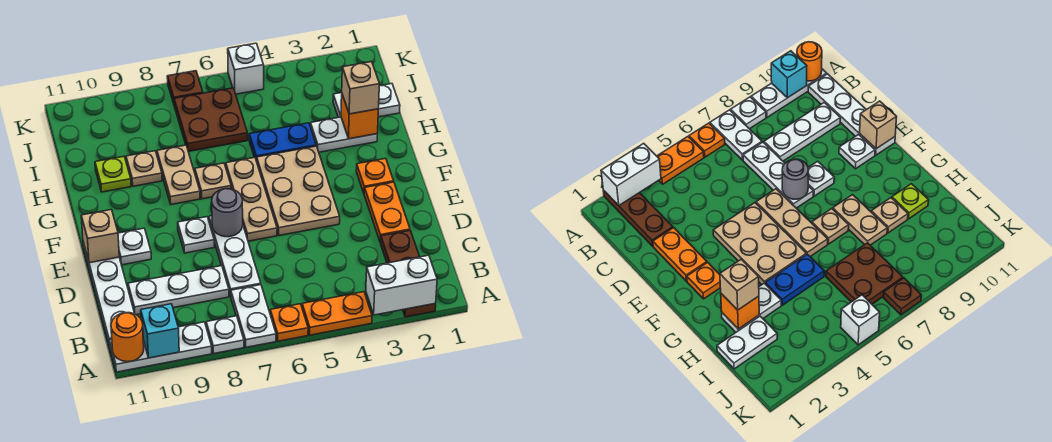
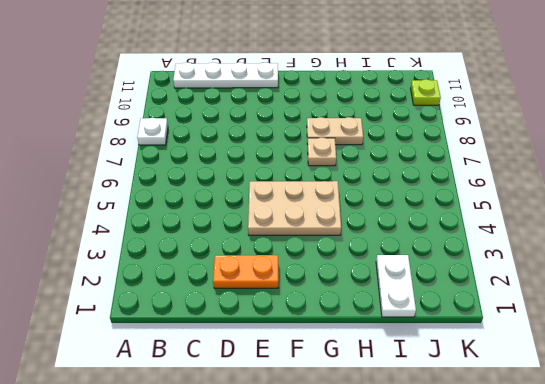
lime plate K10 level 1 -> lime plate H10 level 1
none -> brown plate A2:C2 level 1
none -> orange plate A4:A5 level 1
none -> orange plate A6 level 1
none -> white plate A7:B7 level 1

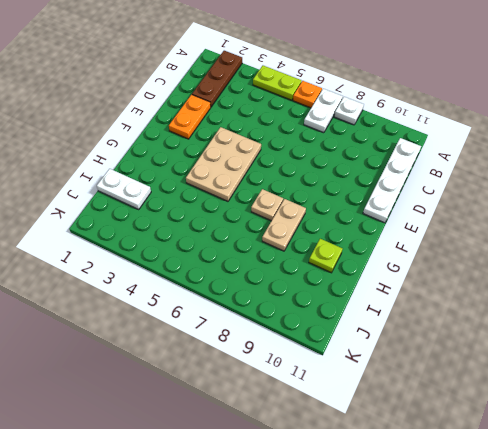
lime plate A4:A5 level 1 -> orange plate A4:A5 level 1
none -> white plate A9:A11 level 1
none -> white plate C7:E7 level 1
none -> white plate C8:C10 level 1
none -> tan plate E6:G6 level 1

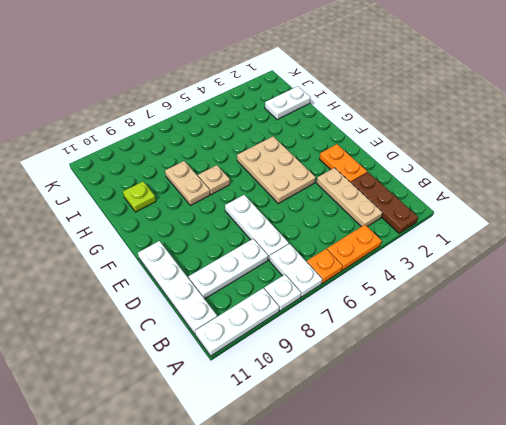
tan plate B3:D3 level 1 -> tan plate E6:G6 level 1
none -> white plate E8 level 1
none -> white plate E10 level 1
none -> orange plate F2 level 1
none -> white plate H2:H3 level 1

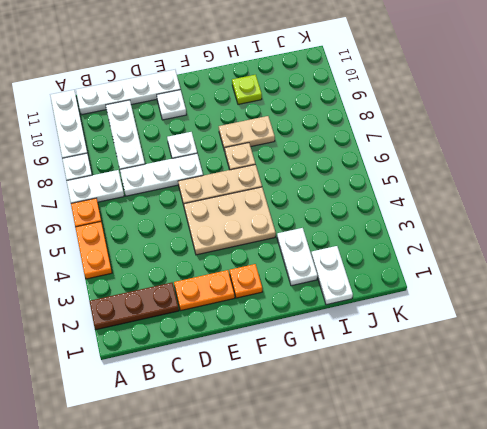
none -> blue plate H4:H5 level 1
none -> tan plate H9 level 1
none -> brown plate I6:J7 level 1
none -> white brick K5 level 1

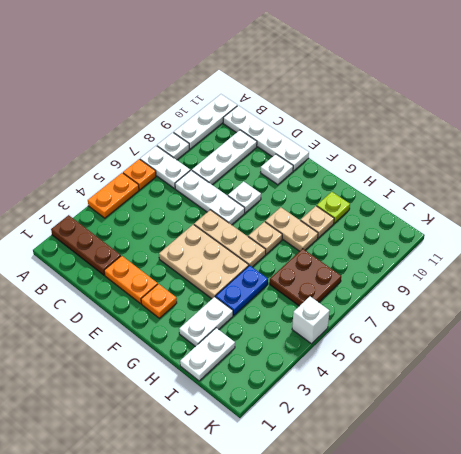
none -> brown plate K7 level 1
none -> white brick A2:A3 level 2
none -> cyan brick A10 level 2
none -> orange round brick A11 level 2

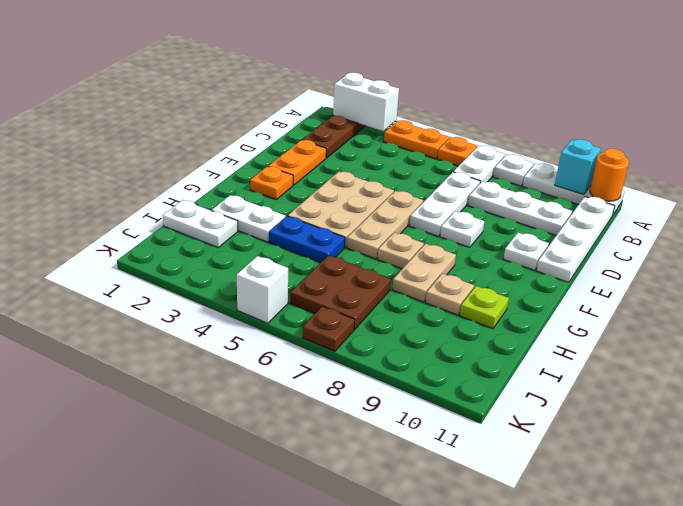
none -> grey round brick E7 level 2
none -> tan brick E11 level 2
none -> orange brick H2 level 2
none -> tan brick H2 level 3

